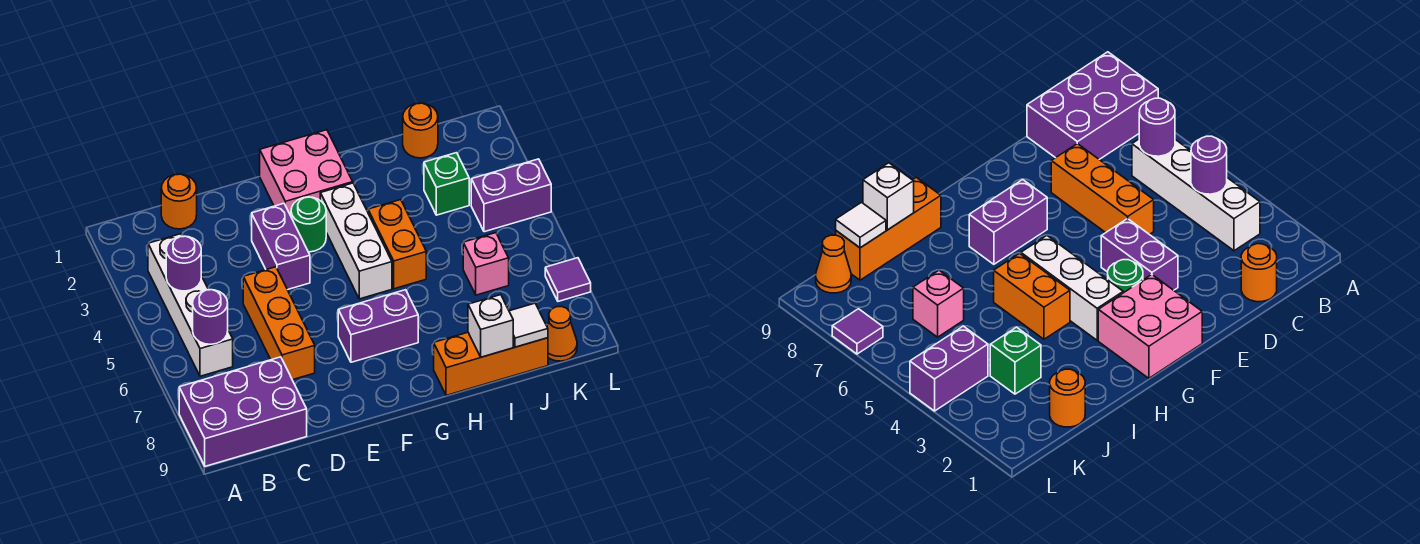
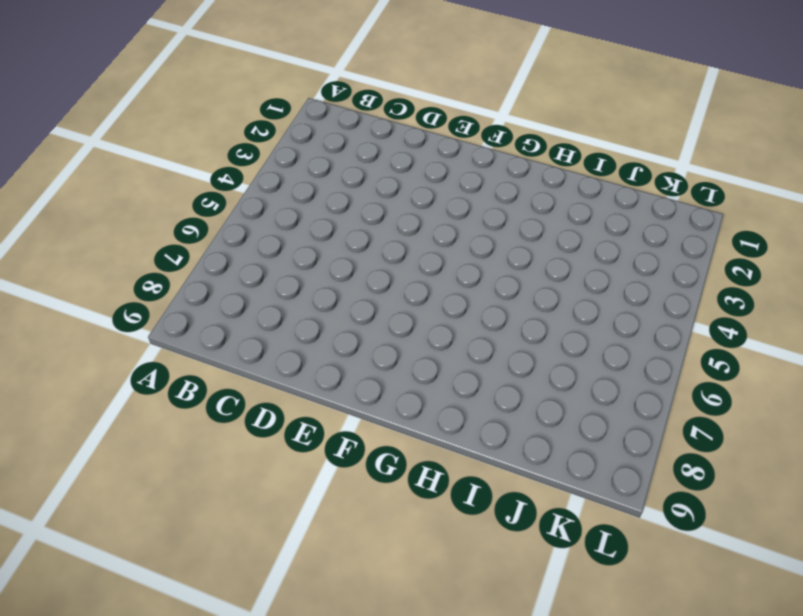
none -> purple brick A8:C9 level 1
none -> white brick B3:B6 level 1
none -> orange round brick C1 level 1

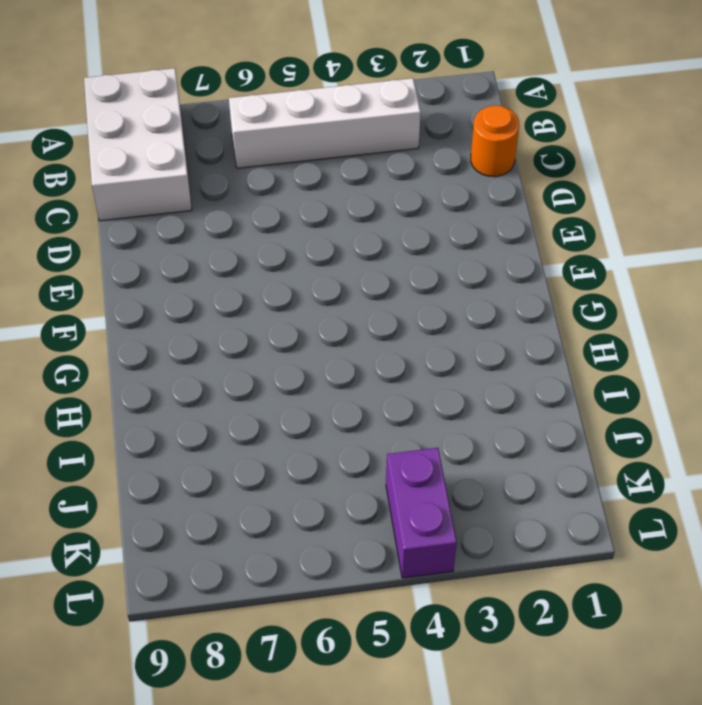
white brick A8:C9 level 1 -> purple brick A8:C9 level 1
none -> orange brick D5:D7 level 1
none -> purple brick E3:E4 level 1
none -> pink brick F1:G2 level 1

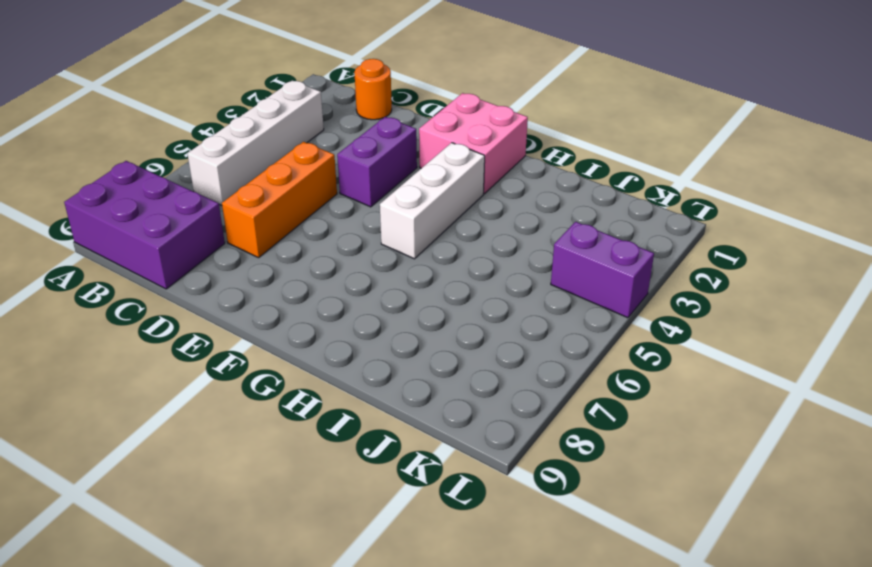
none -> green round brick F3 level 1
none -> purple brick F7:G7 level 1
none -> orange brick H4:H5 level 1

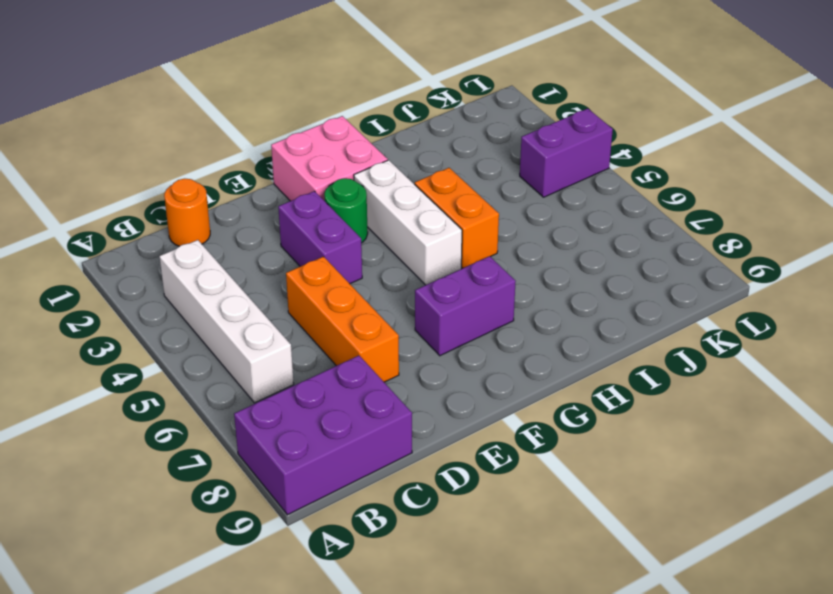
none -> orange brick H9:J9 level 1
none -> orange round brick J1 level 1
none -> green brick J3 level 1

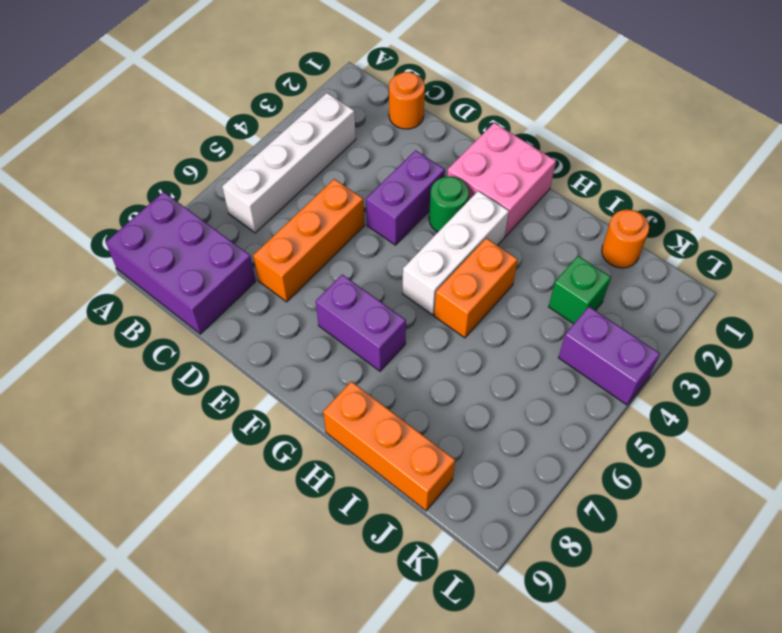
none -> pink brick J6 level 1
none -> orange cone K9 level 1
none -> purple tile L7 level 1

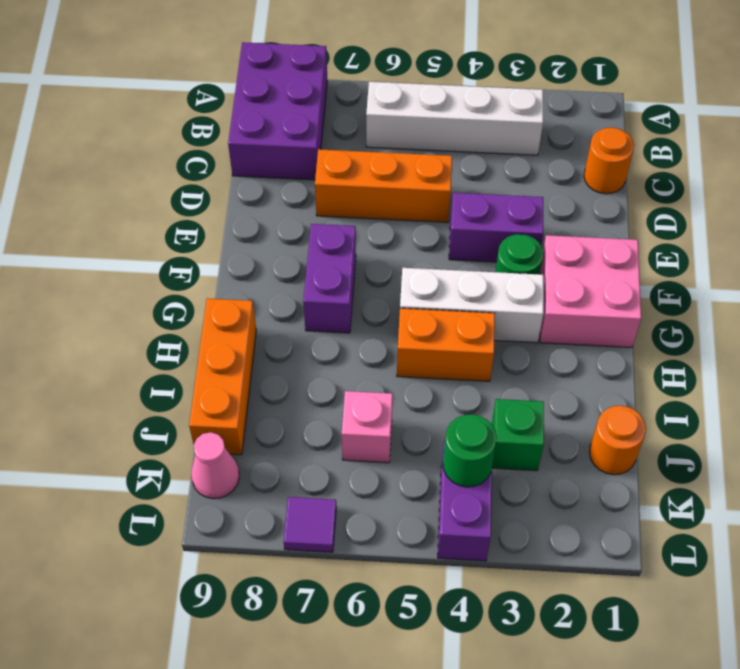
green round brick K4 level 2 -> none
pink cone K9 level 1 -> orange cone K9 level 1
none -> purple round brick B4 level 2
none -> purple round brick B6 level 2
none -> white brick I9 level 2

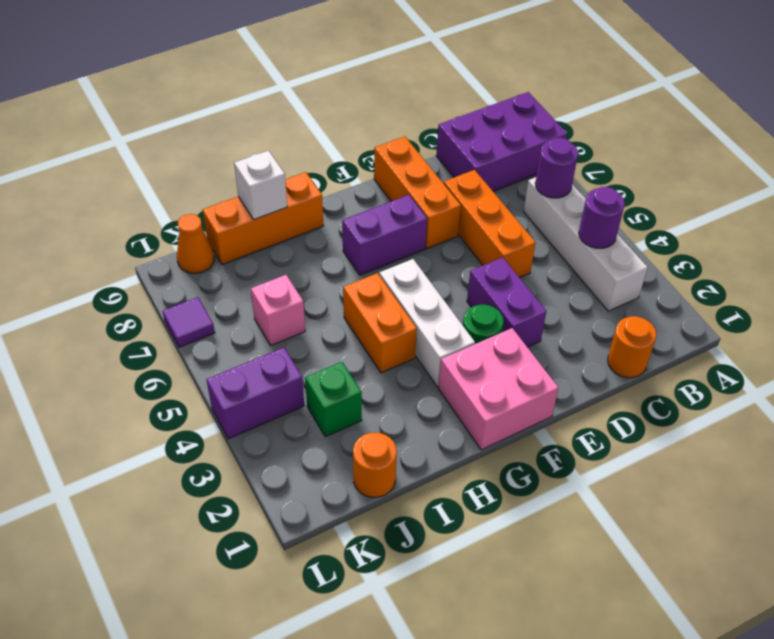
orange brick E7:E9 level 1 -> none
none -> white tile J9 level 2

